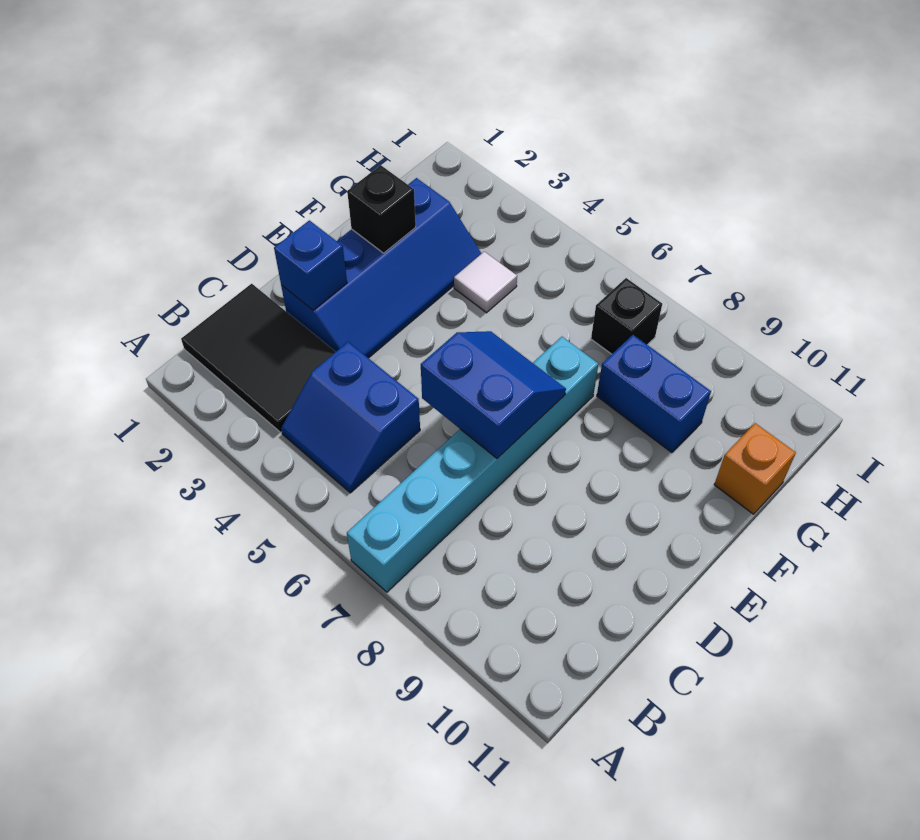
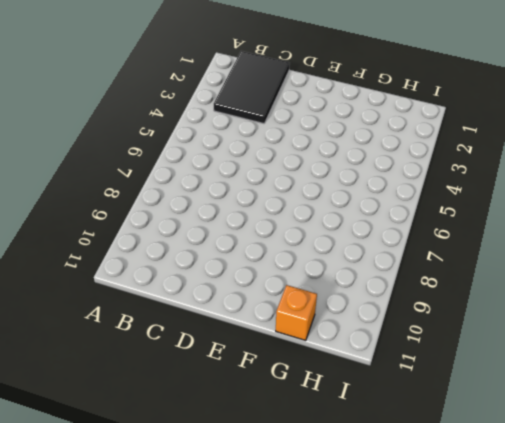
none -> cyan brick A7:F7 level 1
none -> blue slope B4:C5 level 1 top C

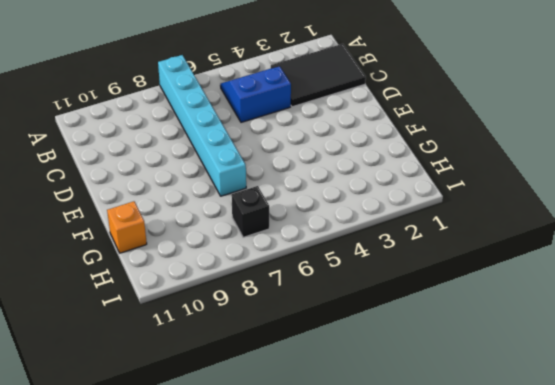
none -> blue slope D2:G3 level 1 top 2
none -> white tile G4 level 1

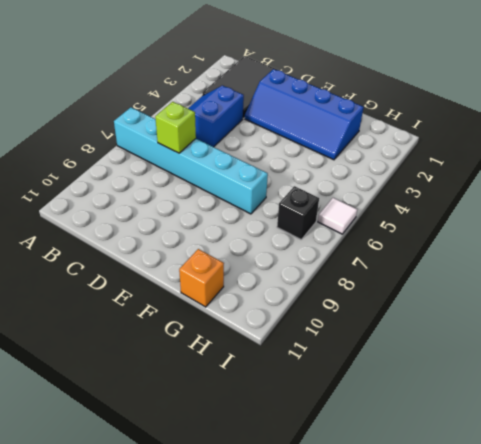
lime brick C7 level 2 -> none
white tile I6 level 1 -> white tile G4 level 1
none -> blue brick G8:G9 level 1
none -> blue brick D2 level 2

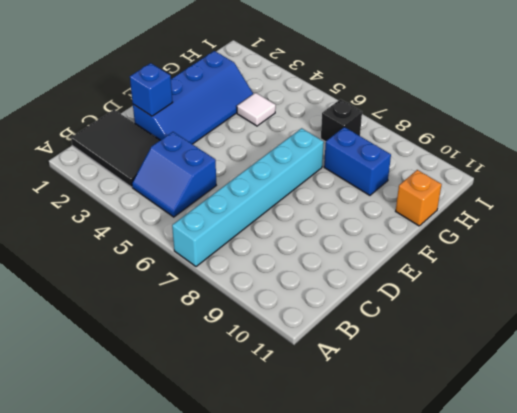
none -> blue slope D6:E7 level 2 top D
none -> black brick F2 level 2

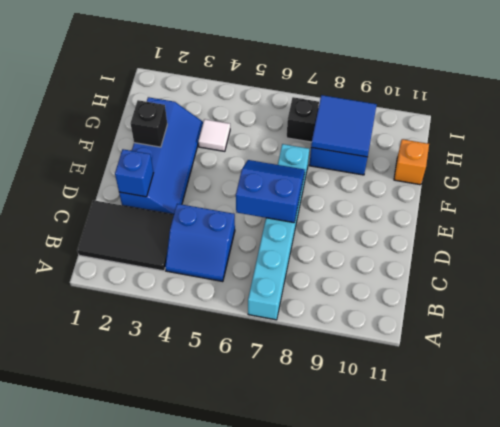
blue tile G8:H9 level 2 -> none

